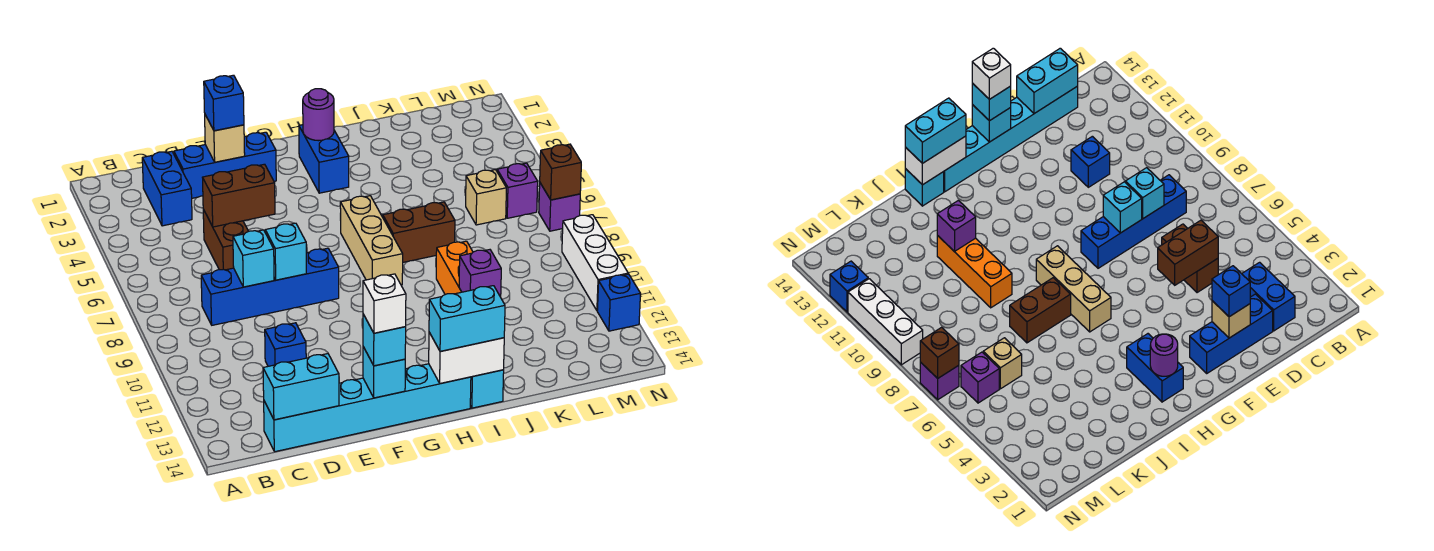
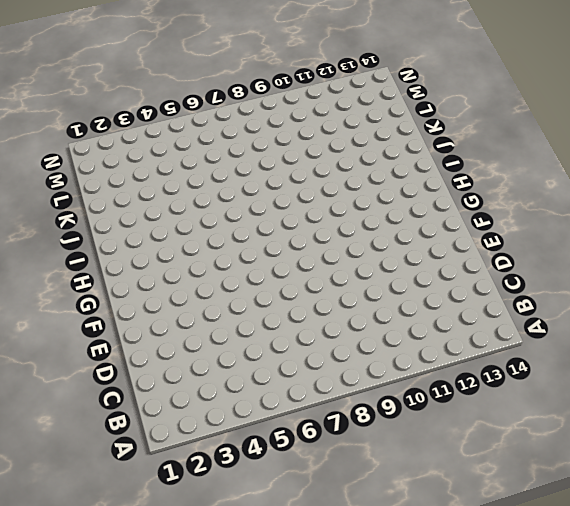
none -> blue brick C2:C3 level 1
none -> blue brick C8:F8 level 1
none -> cyan brick C14:H14 level 1
none -> blue brick D2:F2 level 1

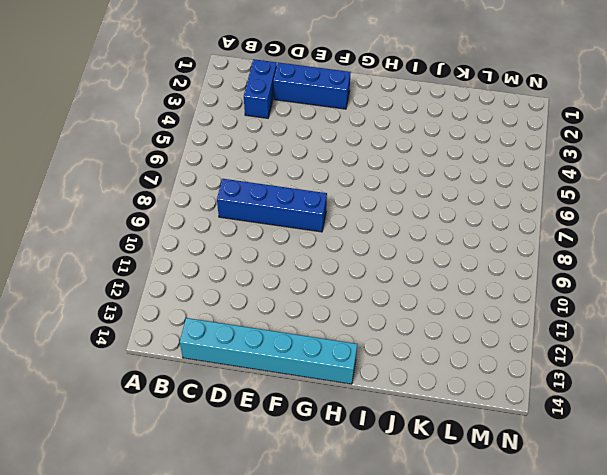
none -> brown brick D5:D6 level 1
none -> blue brick D11 level 1
none -> blue brick H2:H3 level 1
none -> tan brick H6:H8 level 1

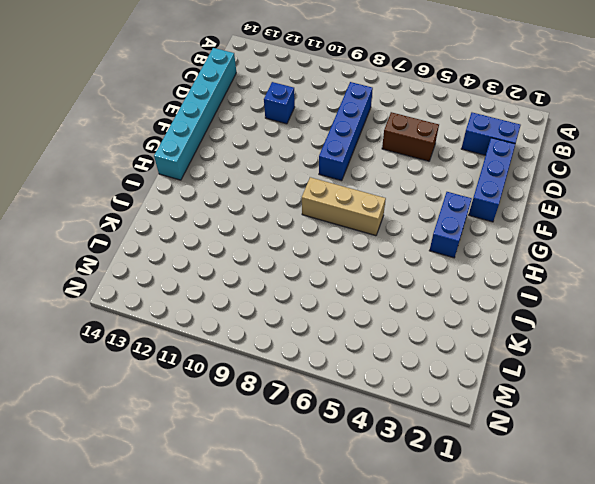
blue brick G3:H3 level 1 -> blue brick H2:H3 level 1
none -> brown brick I7:J7 level 1
none -> cyan brick I14 level 1
none -> orange brick J9:J11 level 1
none -> tan brick L6 level 1

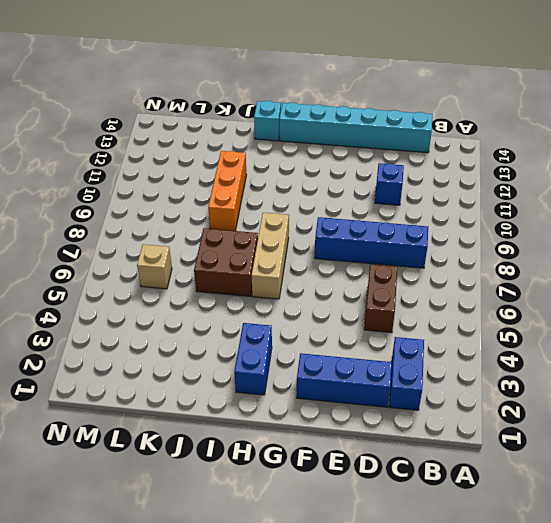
brown brick I6:J7 level 1 -> brown brick I7:J7 level 1
none -> purple brick M6 level 1
none -> purple brick N7 level 1
none -> white brick N9:N11 level 1
none -> blue brick N12 level 1

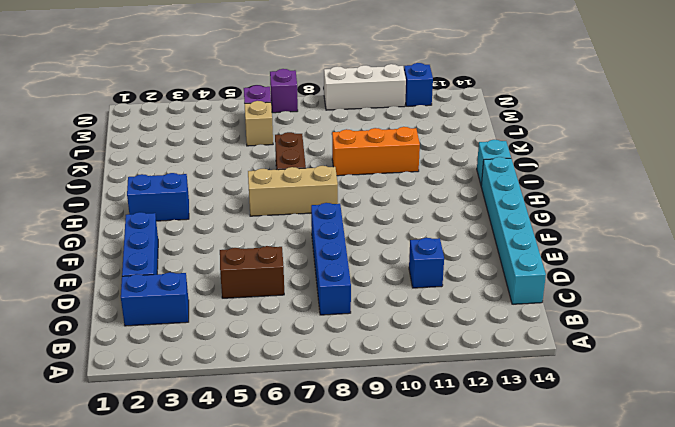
none -> cyan brick C14:D14 level 2
none -> brown brick D5:E5 level 2
none -> cyan brick D8 level 2
none -> tan brick E2 level 2

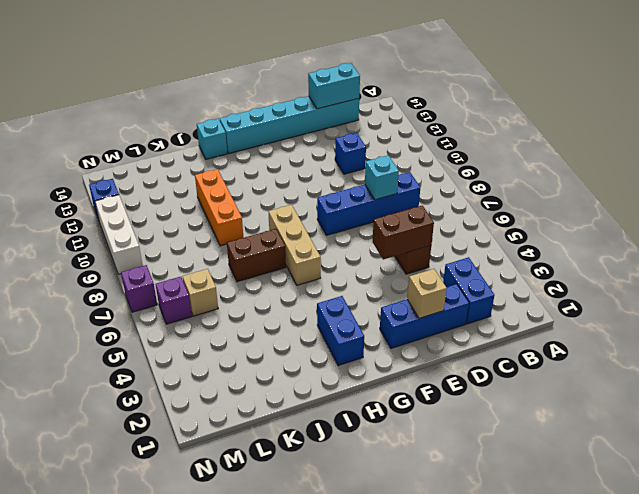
none -> cyan brick E8 level 2
none -> cyan brick F14 level 2
none -> purple round brick H2 level 2
none -> white brick H14:I14 level 2

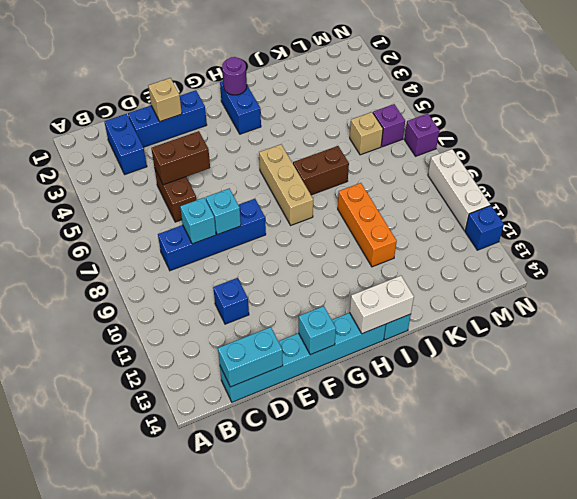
none -> purple brick J11 level 2
none -> brown brick N7 level 2
none -> blue brick E2 level 3
none -> cyan brick F14 level 3

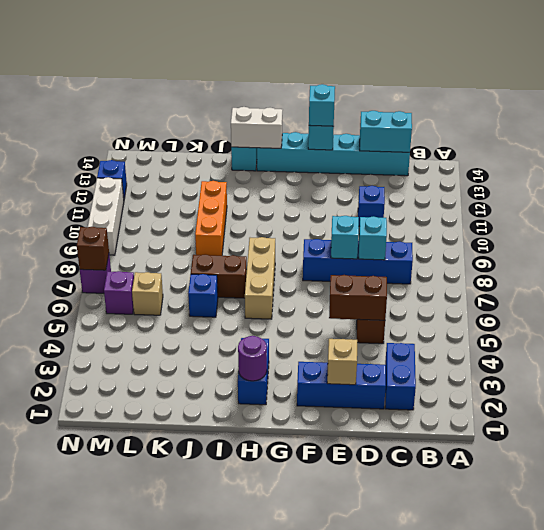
blue brick J6 level 1 -> blue brick E2 level 3
none -> purple brick J11 level 2
none -> cyan brick H14:I14 level 3
none -> white brick F14 level 4

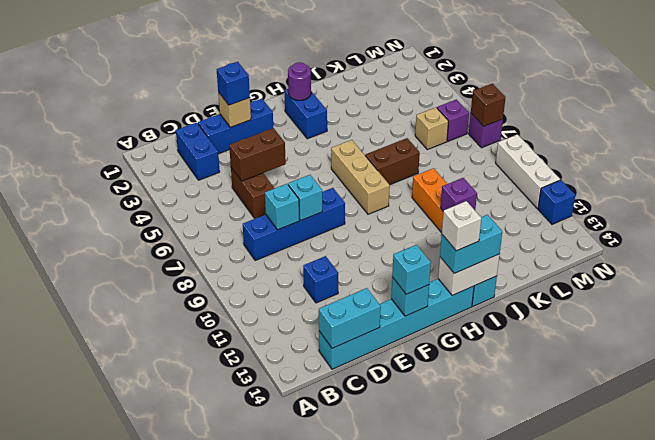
white brick H14 level 4 -> white brick F14 level 4

